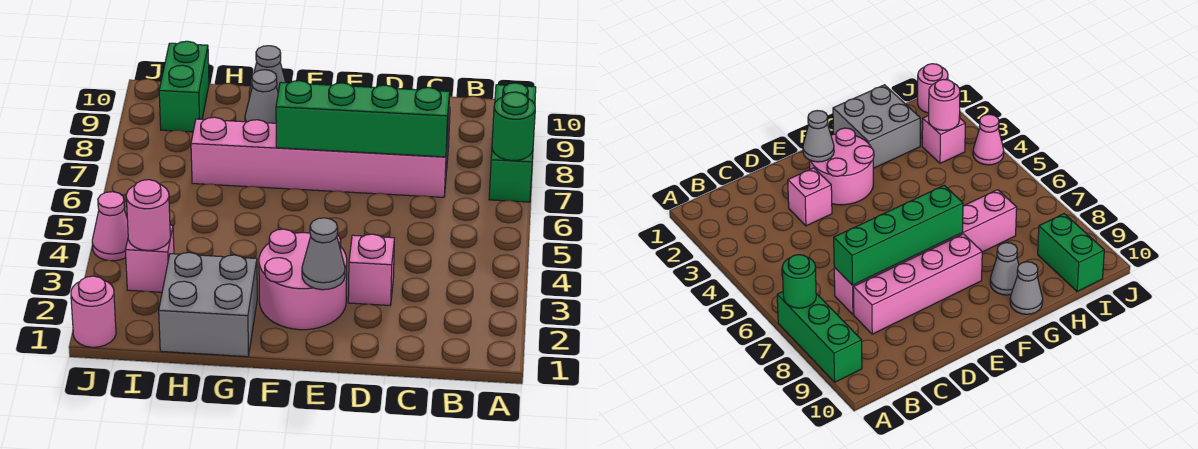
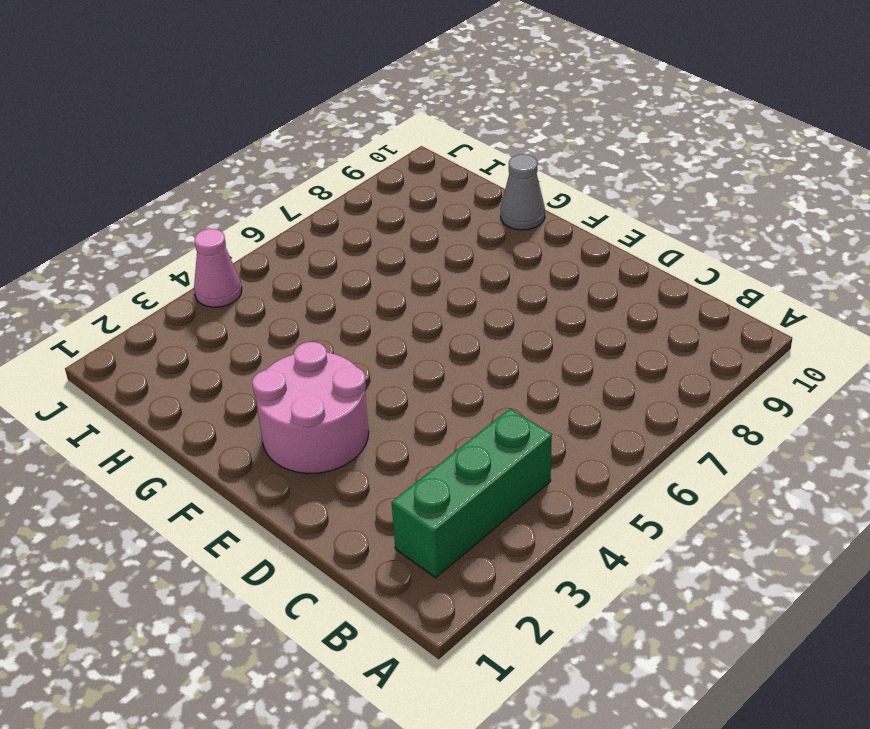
green brick B2:B4 level 1 -> green brick A7:A9 level 1
none -> pink brick C7:H7 level 1
none -> pink brick C8:F8 level 1
none -> pink brick D3 level 1

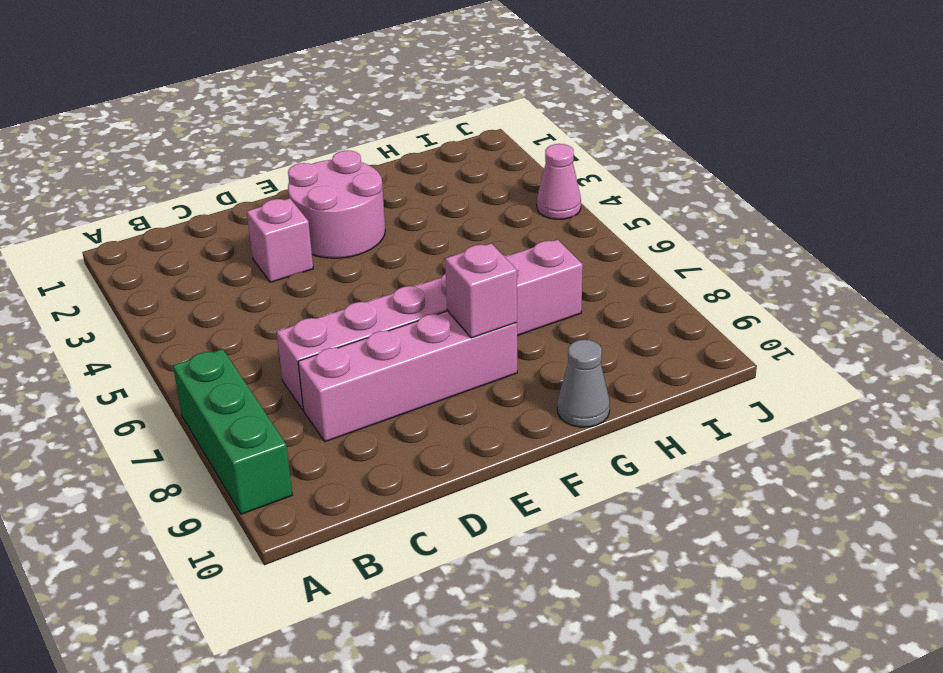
pink brick F8 level 2 -> pink brick I3 level 1
none -> grey brick G1:H2 level 1
none -> grey cone G9 level 1
none -> green brick I9:I10 level 1

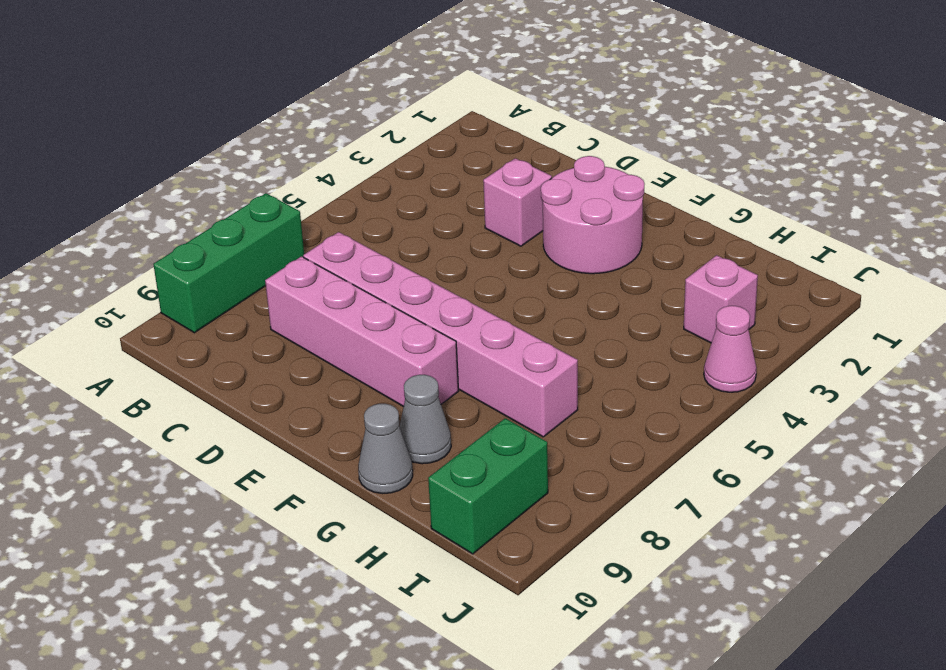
none -> grey brick G1:H2 level 1
none -> pink round brick J1 level 1
none -> green round brick A7 level 2

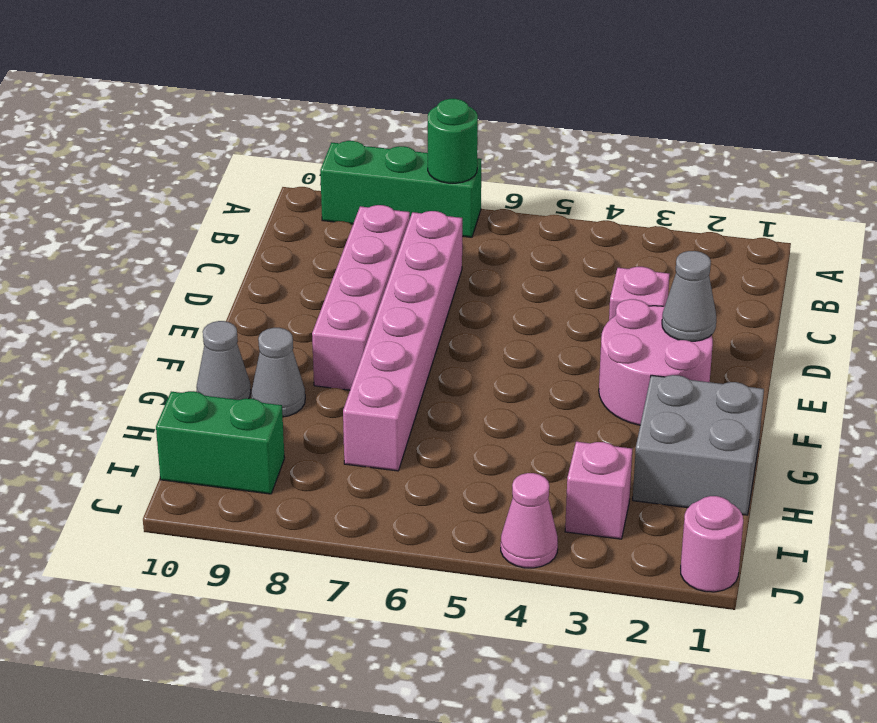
none -> green brick C7:F7 level 2
none -> pink round brick I3 level 2

